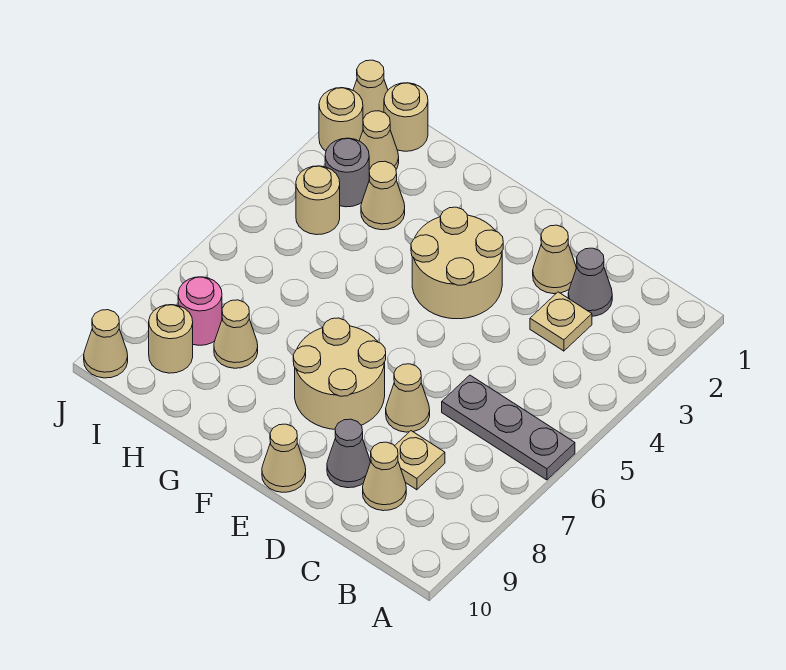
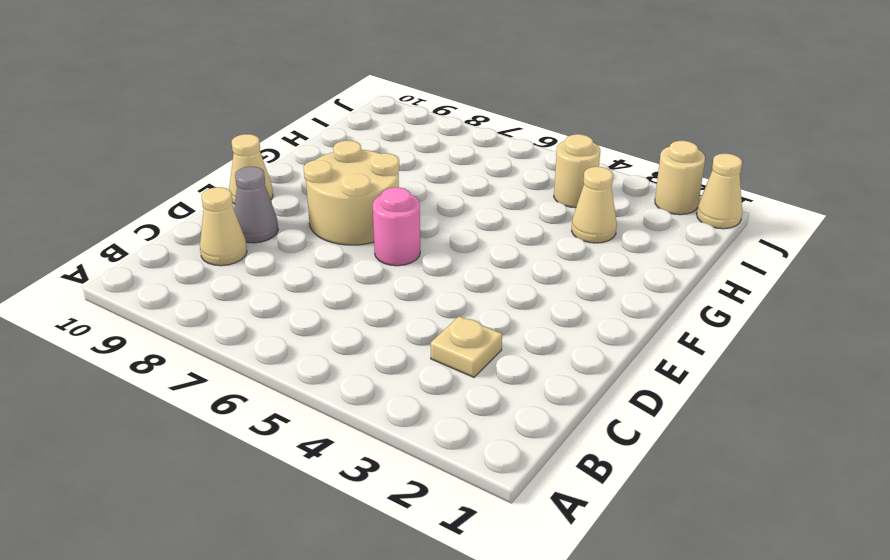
pink round brick E6 level 1 -> pink round brick I8 level 1
none -> grey plate A6:C6 level 1
none -> grey cone C2 level 1
none -> tan plate C8 level 1

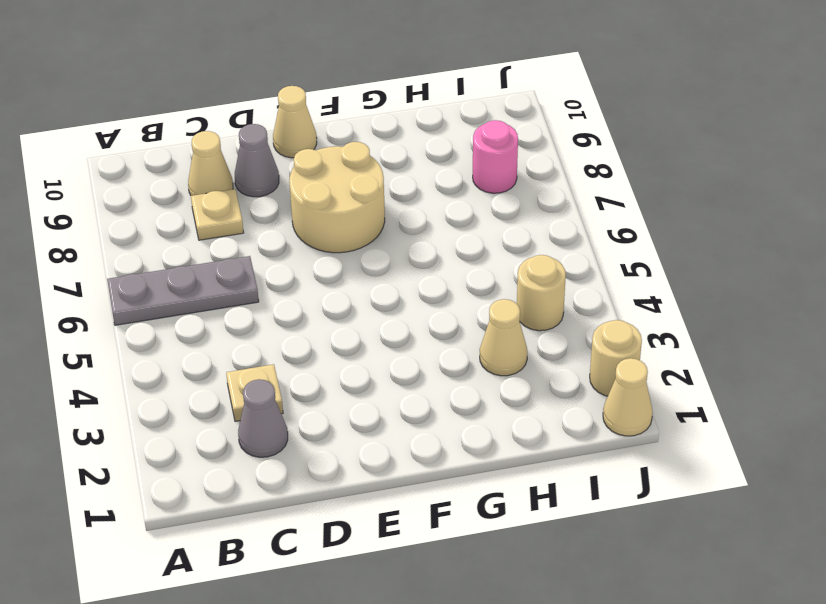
none -> tan cone D2 level 1
none -> tan cone D7 level 1
none -> tan round brick E3:F4 level 1

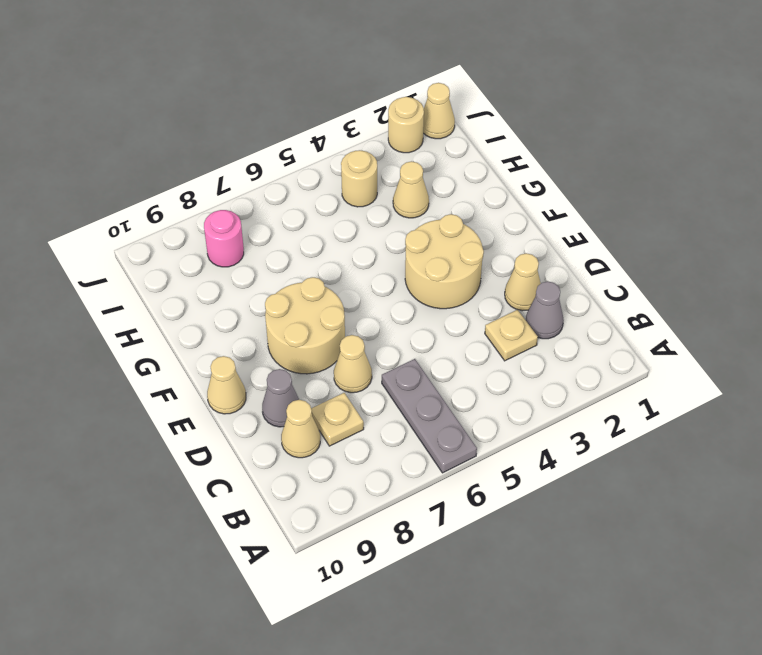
none -> tan cone H8 level 1
none -> tan round brick I1 level 1
none -> tan cone I2 level 1

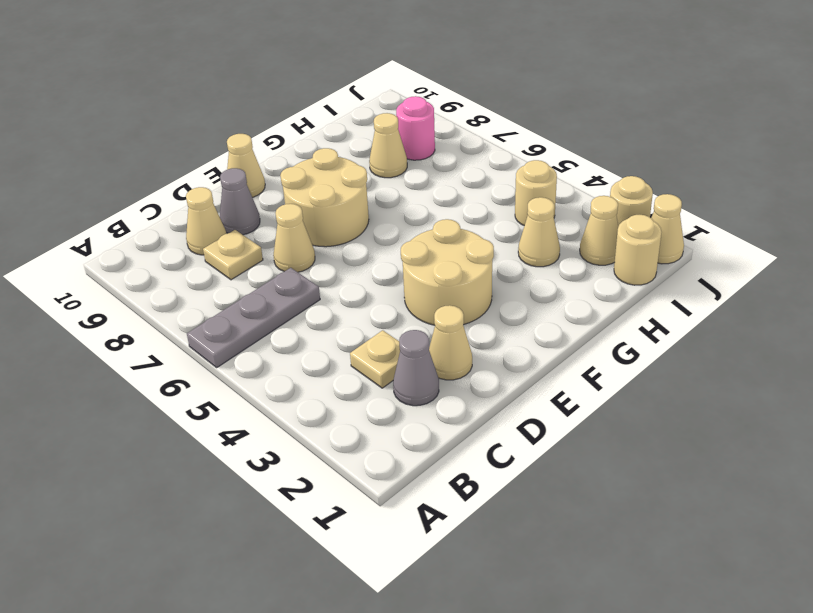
none -> grey round brick I3 level 1
none -> tan round brick I9 level 1
none -> tan cone J10 level 1

